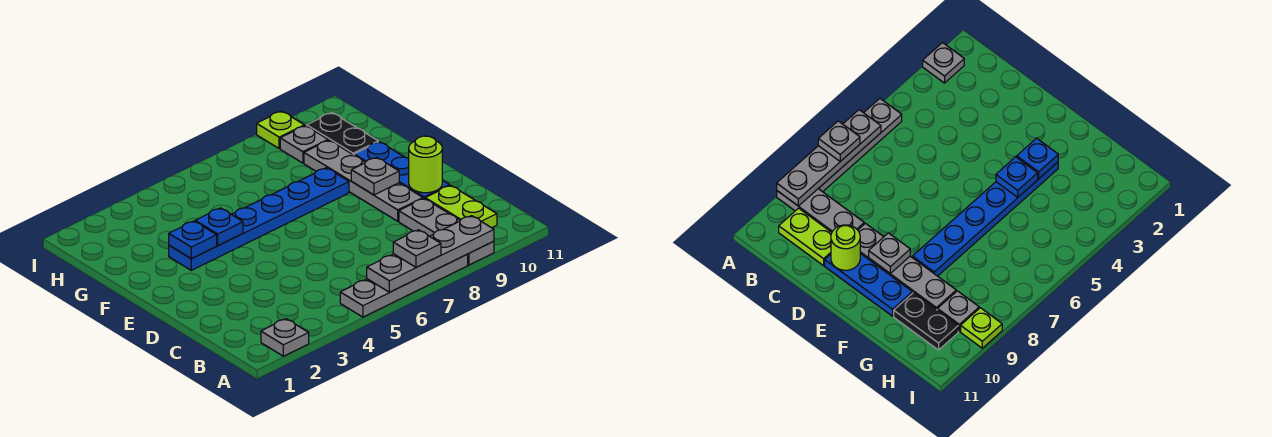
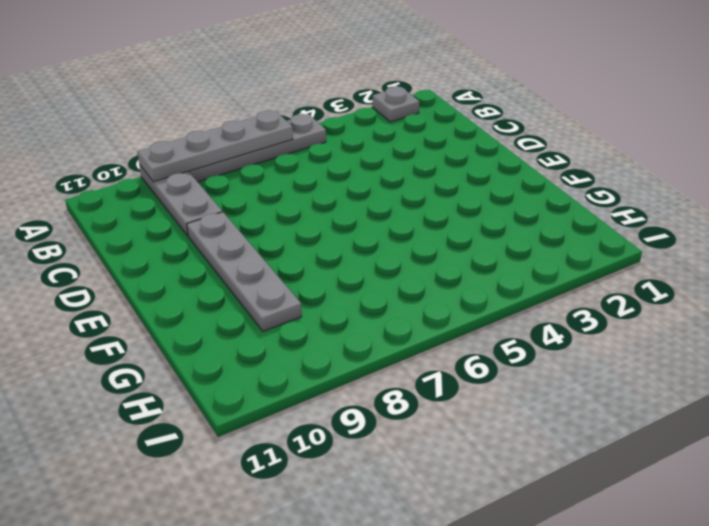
none -> lime plate B10:C10 level 1
none -> blue plate D10:F10 level 1
none -> blue plate F3:F8 level 1

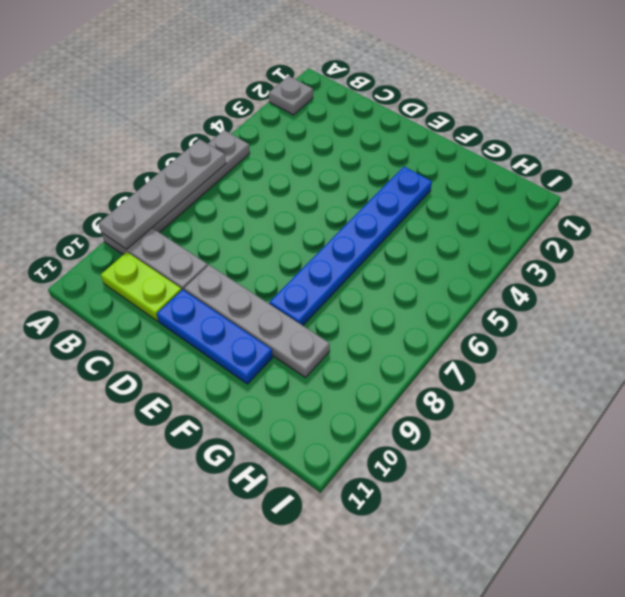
none -> black plate G10:H10 level 1
none -> grey plate H9 level 1
none -> lime plate I9 level 1

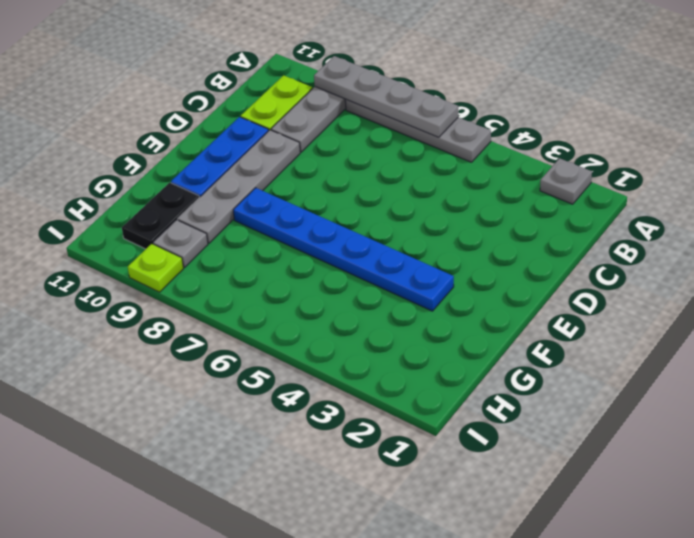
none -> lime round brick D10 level 2
none -> grey plate E9 level 2
none -> blue plate F3 level 2

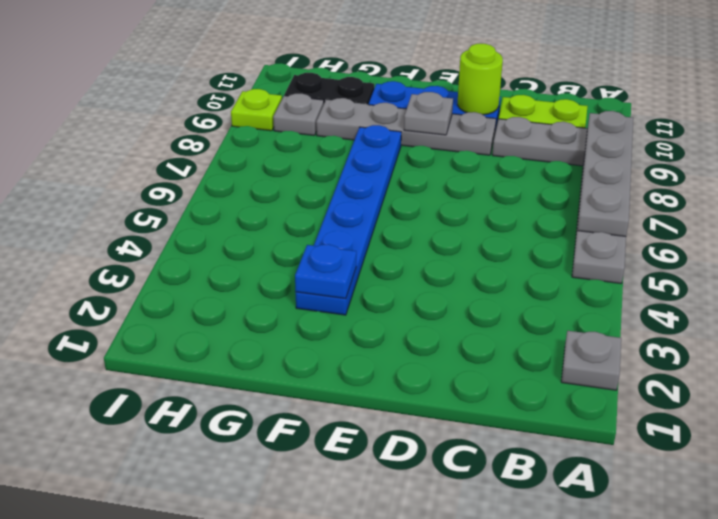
none -> blue plate F4 level 2
none -> grey plate A7 level 3

